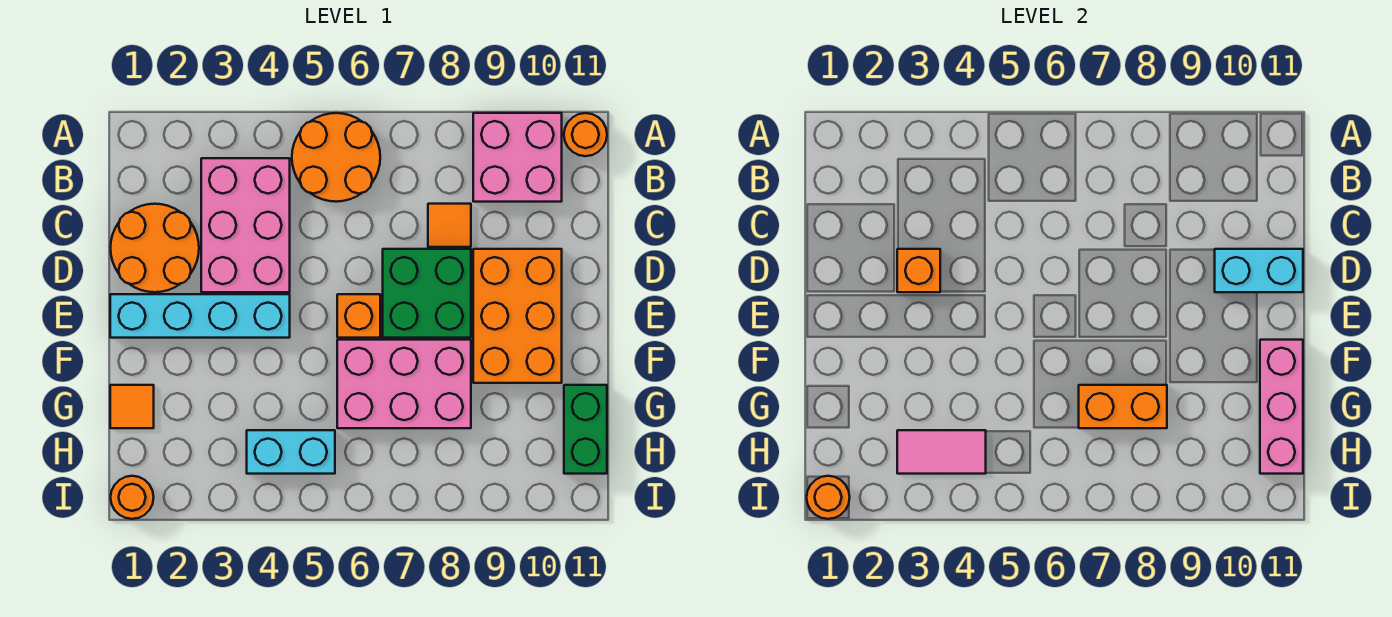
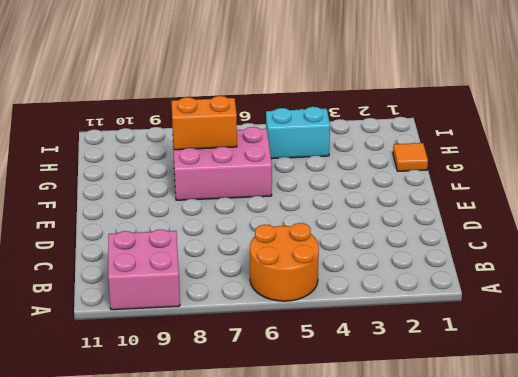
none -> orange round brick A11 level 1
none -> pink brick B3:D4 level 1
none -> orange round brick C1:D2 level 1

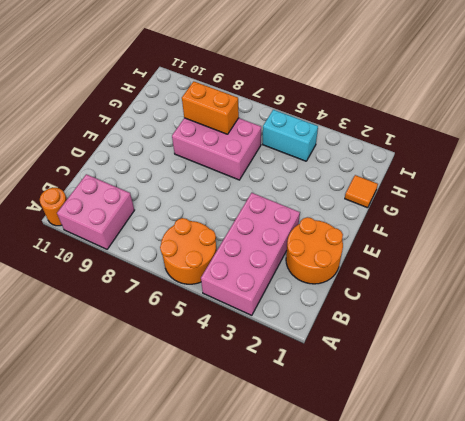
pink brick A3:D4 level 1 -> pink brick B3:D4 level 1
none -> orange tile C8 level 1
none -> green brick D7:E8 level 1
none -> orange brick D9:F10 level 1

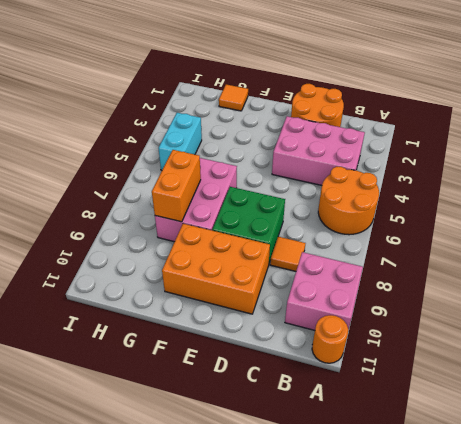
none -> cyan brick E1:E4 level 1
none -> orange brick E6 level 1
none -> green brick G11:H11 level 1

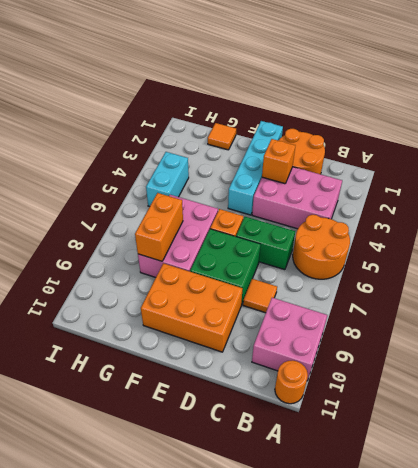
green brick C6:D6 level 1 -> green brick G11:H11 level 1
none -> orange round brick I1 level 1
none -> cyan brick D10:D11 level 2
none -> pink brick F11:H11 level 2

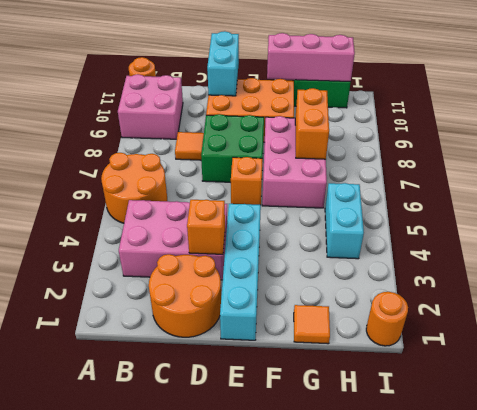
none -> pink tile H3:H4 level 2
none -> orange round brick I1 level 2

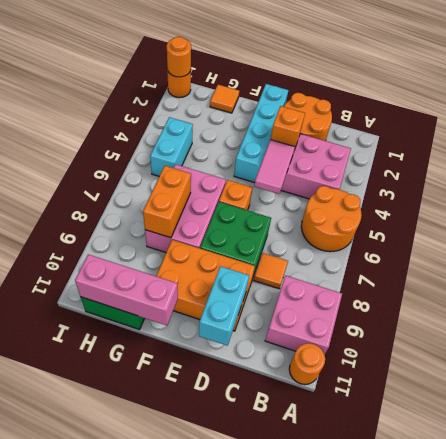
pink tile D4:D5 level 2 -> pink tile H3:H4 level 2

